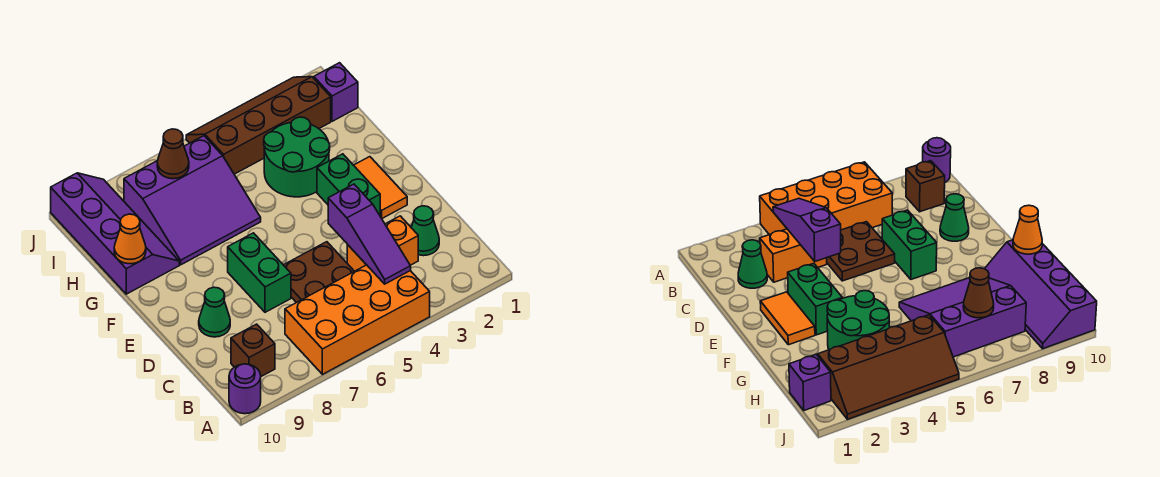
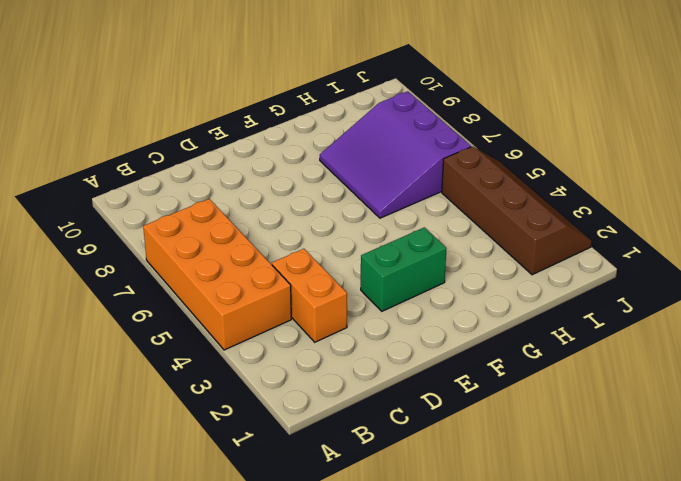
none -> purple round brick A10 level 1
none -> brown brick B9 level 1
none -> green cone C2 level 1

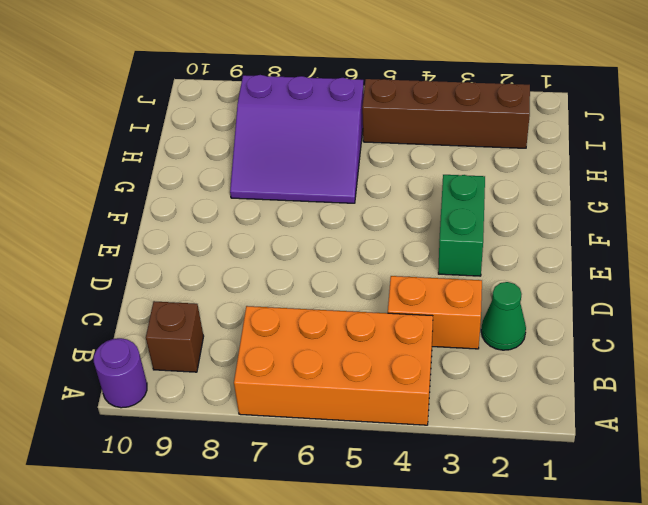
none -> brown plate C5:D6 level 1
none -> green brick D7:E7 level 1
none -> green cone D9 level 1

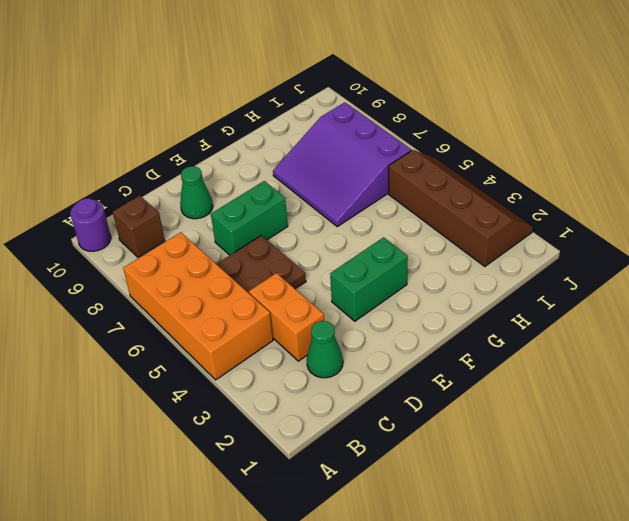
none -> orange tile E2:F2 level 1
none -> green round brick G3:H4 level 1
none -> purple slope G9:J10 level 1 top 10

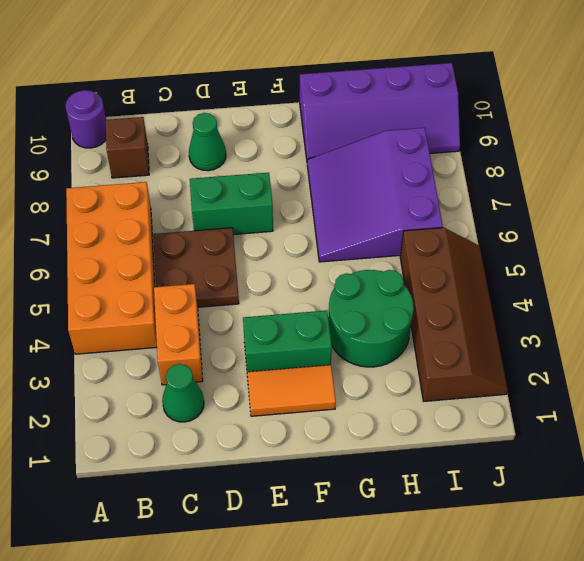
none -> purple brick I1 level 1
none -> purple slope B4:D4 level 2 top D
none -> orange cone G10 level 2

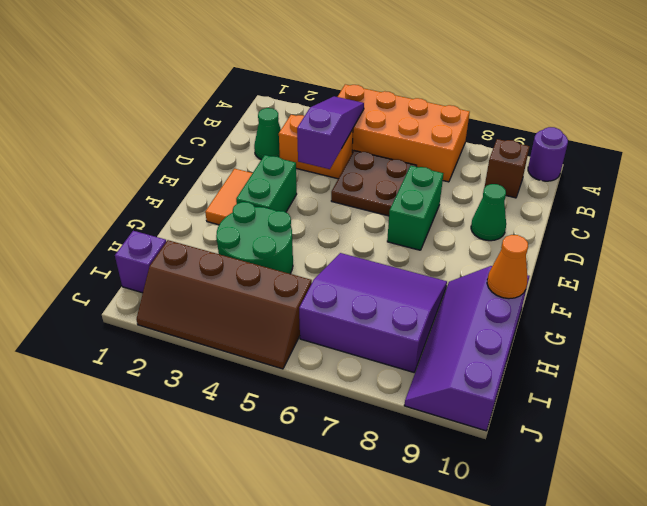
none -> brown cone I7 level 2

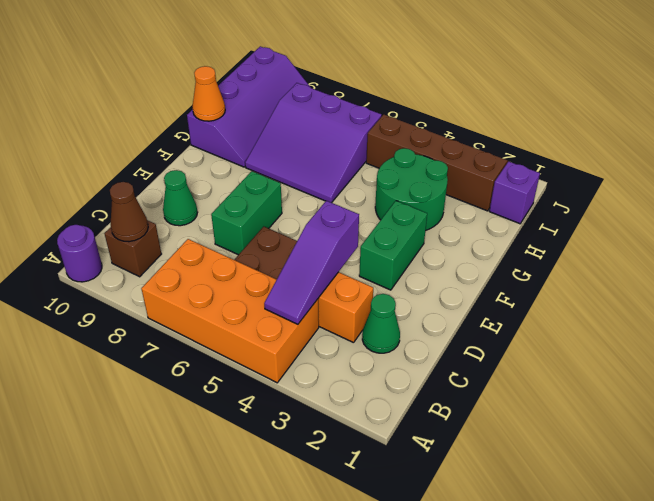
brown cone B9 level 2 -> brown cone I7 level 2
none -> orange tile E2:F2 level 1

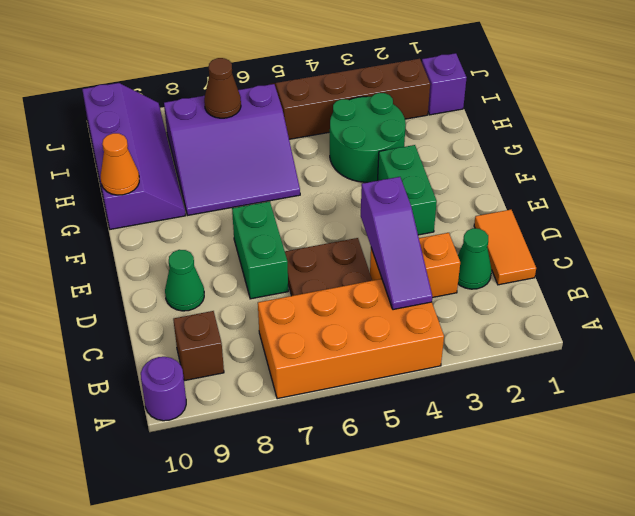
orange tile C1:D1 level 1 -> orange tile E2:F2 level 1

